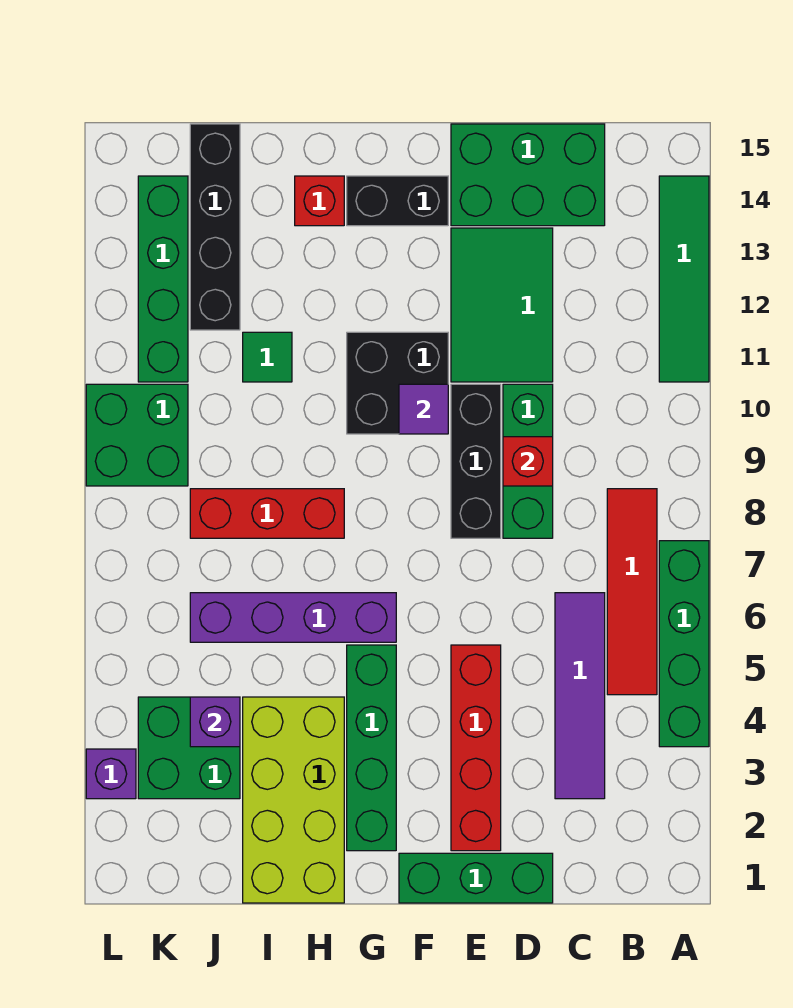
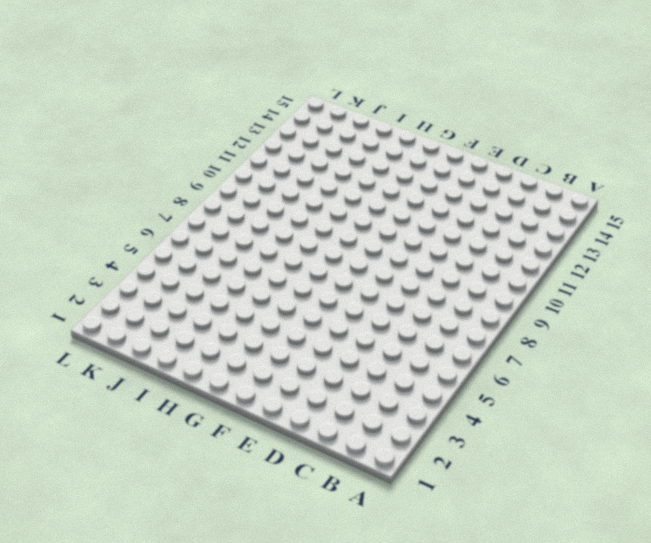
none -> green brick A4:A7 level 1
none -> green tile A11:A14 level 1
none -> red tile B5:B8 level 1

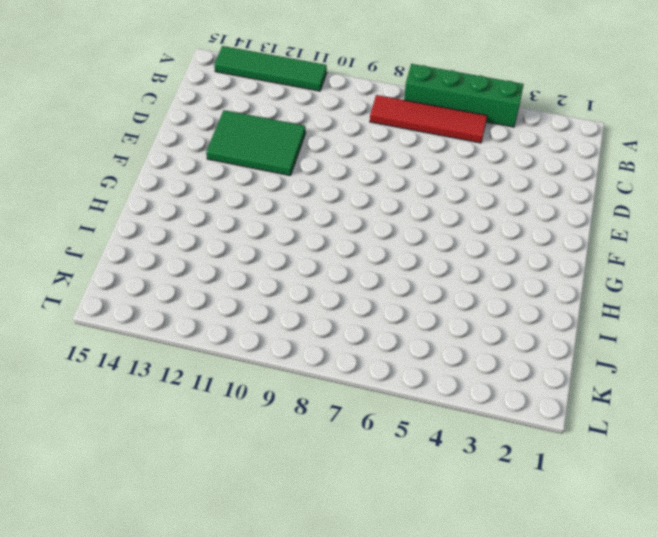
none -> purple tile C3:C6 level 1
none -> green brick C14:E15 level 1
none -> green brick D1:F1 level 1

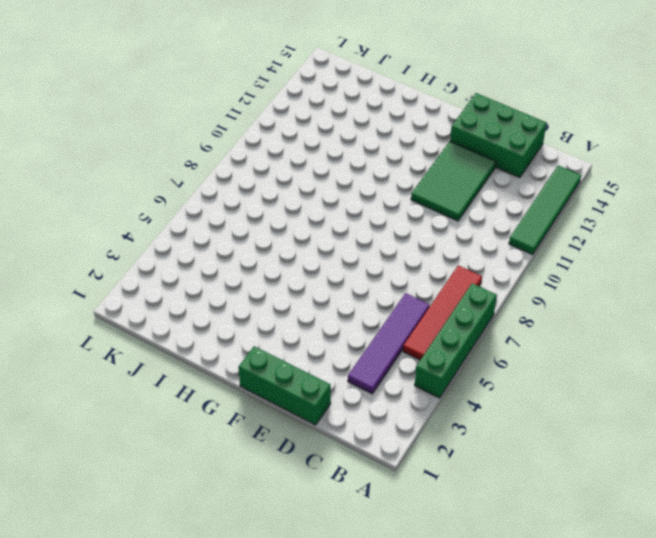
none -> green brick D8:D10 level 1
none -> red brick E2:E5 level 1
none -> black brick E8:E10 level 1

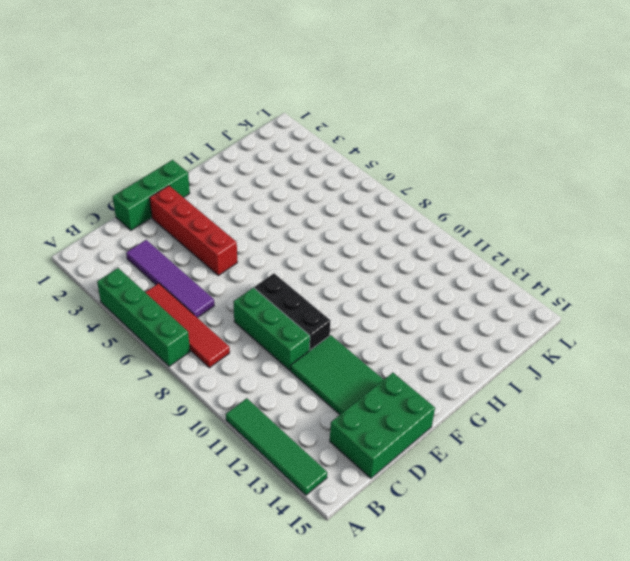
none -> black brick F10:G11 level 1
none -> black brick F14:G14 level 1
none -> green brick G2:G5 level 1

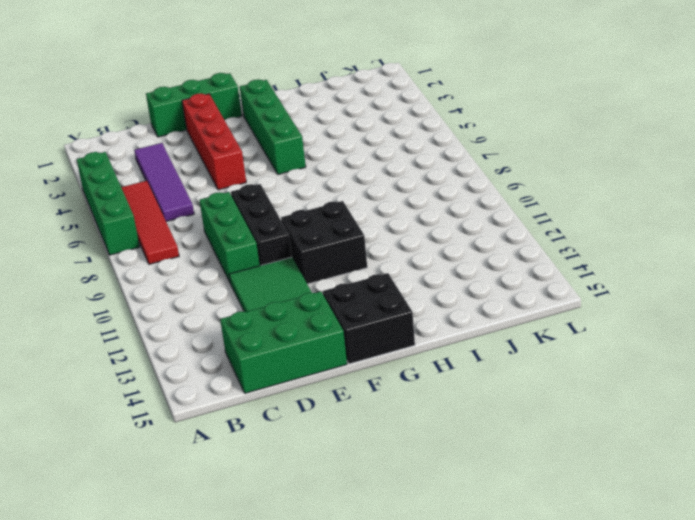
black brick F14:G15 level 1 -> black brick F14:G14 level 1
none -> green tile A11:A14 level 1
none -> purple brick G6:J6 level 1
none -> lime brick H1:I4 level 1

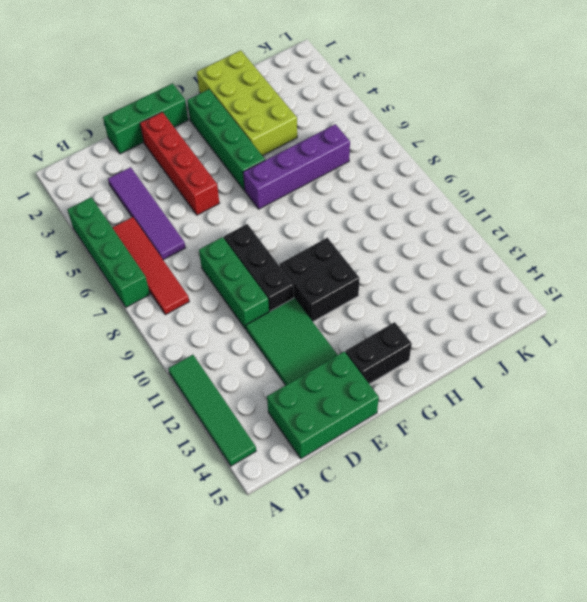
none -> red brick H8:J8 level 1
none -> red brick H14 level 1
none -> green tile I11 level 1

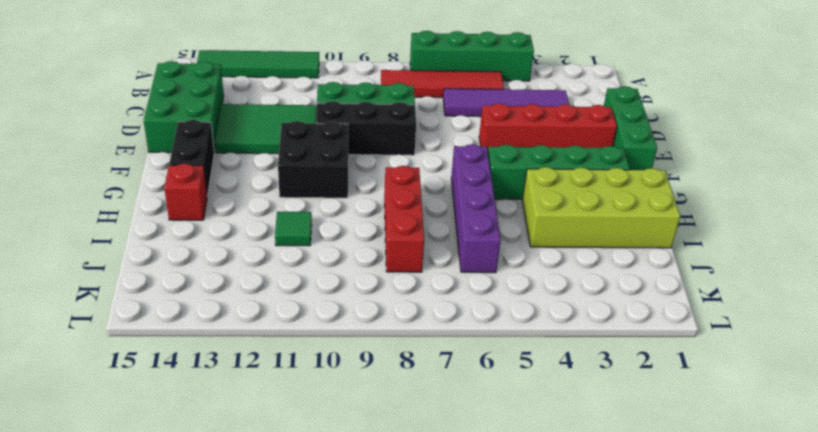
none -> green brick J3:K4 level 1
none -> black brick J12:J15 level 1
none -> green brick K9:L10 level 1

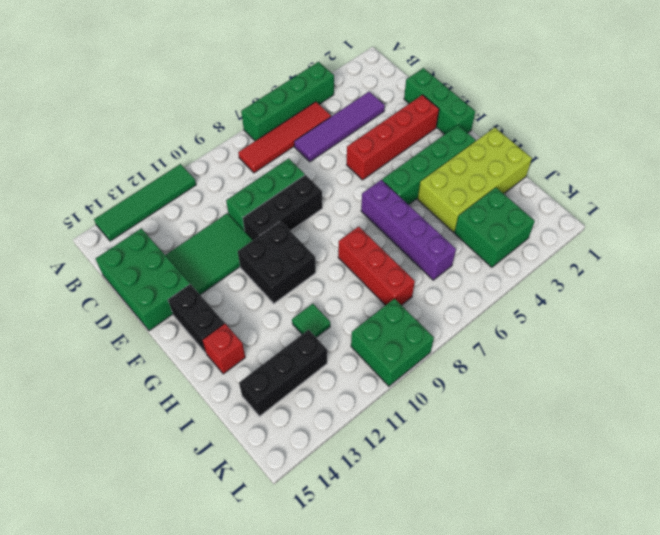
black brick J12:J14 level 1 -> black brick J12:J15 level 1
none -> green brick K11:K14 level 1
none -> purple brick L3 level 1
none -> red brick D9 level 2

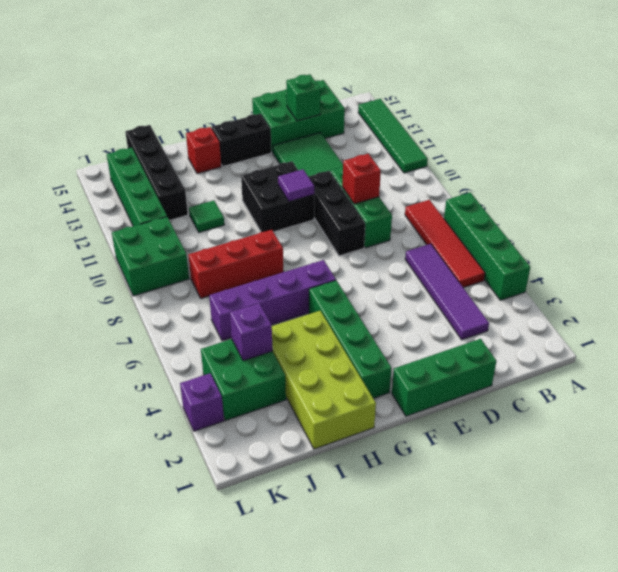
green brick D14 level 2 -> none
none -> red brick E2:E5 level 1

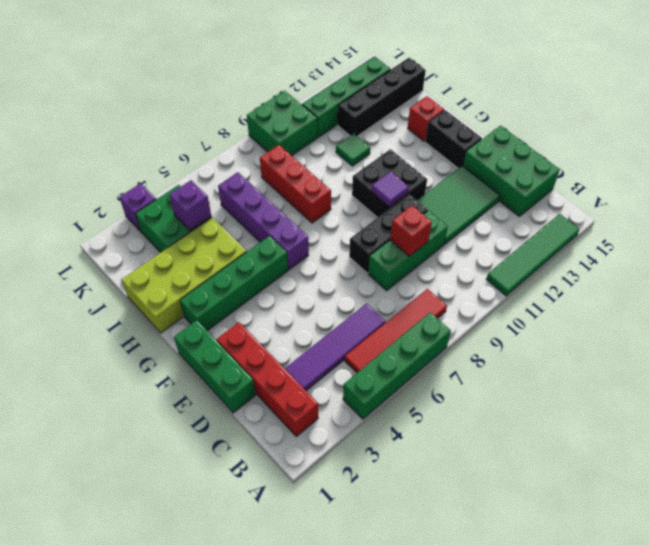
red brick B2:E2 level 1 -> red brick E2:E5 level 1

